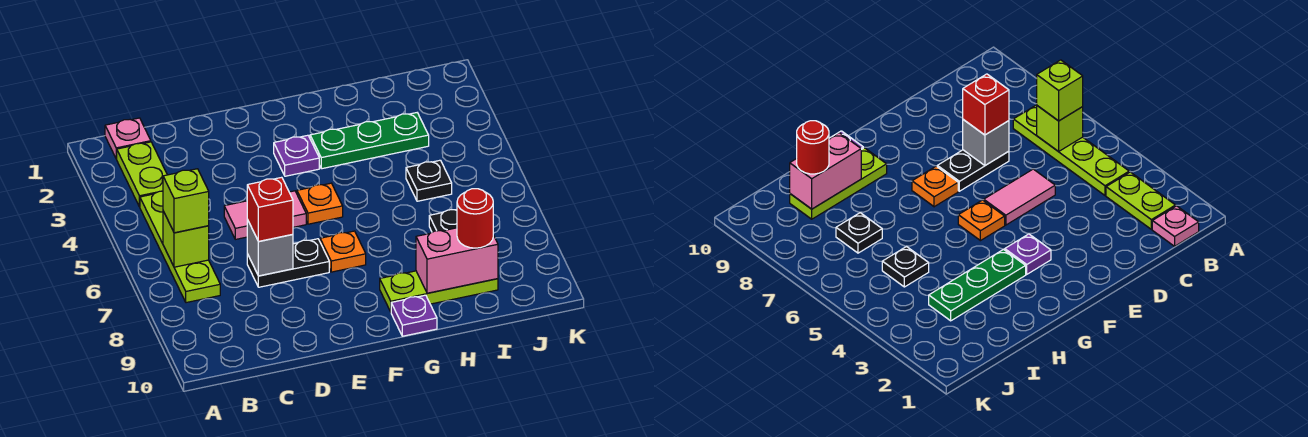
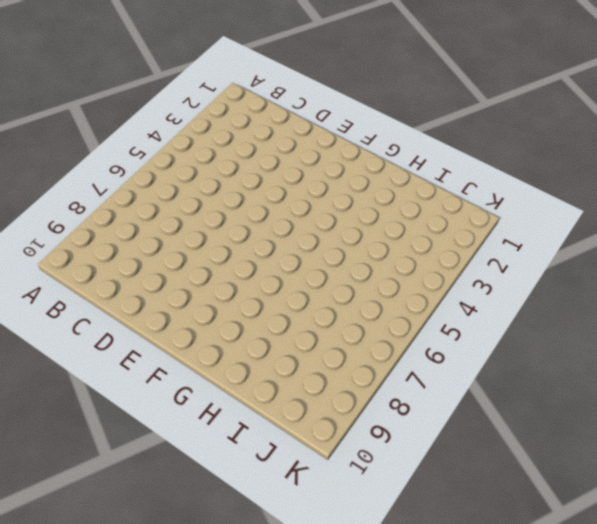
none -> pink plate B1 level 1
none -> lime plate B2:B3 level 1
none -> lime plate B4:B7 level 1

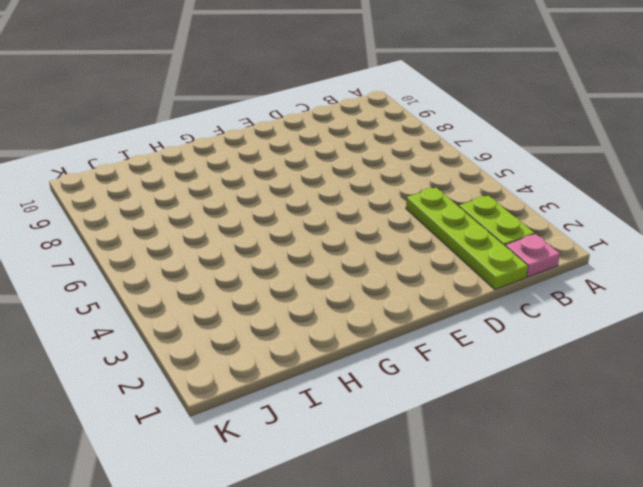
lime plate C1:C4 level 1 -> lime plate B4:B7 level 1
none -> pink tile D5:E5 level 1
none -> black plate D7:E7 level 1
none -> purple plate F3 level 1

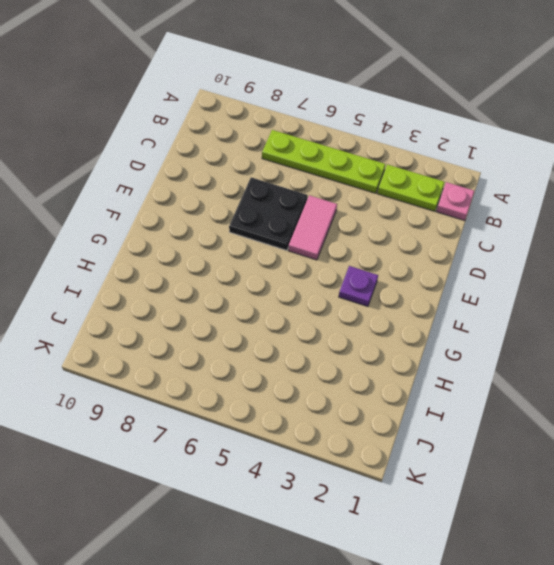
black plate D6:E7 level 1 -> black plate D7:E7 level 1
none -> orange plate F5 level 1
none -> orange plate F7 level 1
none -> green plate G3:I3 level 1

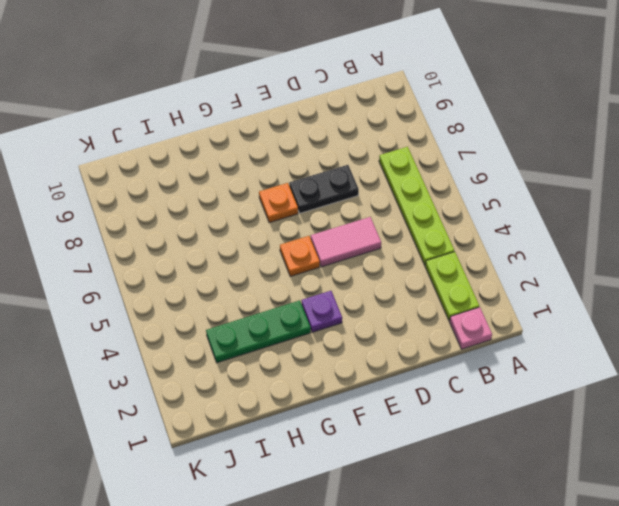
none -> lime plate G9:I9 level 1
none -> purple plate G10 level 1
none -> black plate I5 level 1

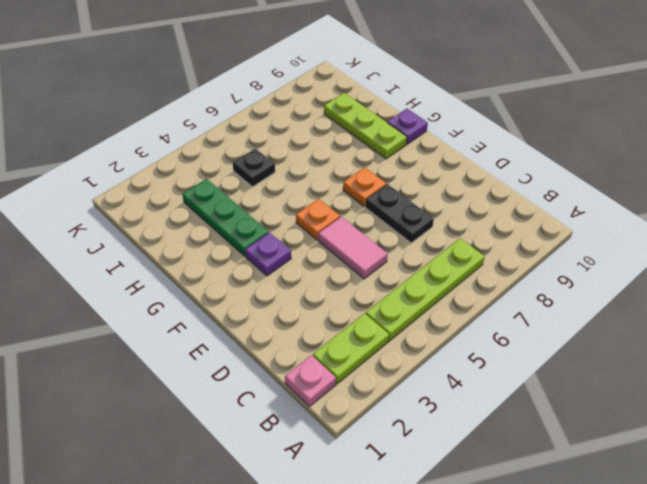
none -> black plate I7 level 1
none -> lime brick B6 level 2
none -> grey brick D7 level 2

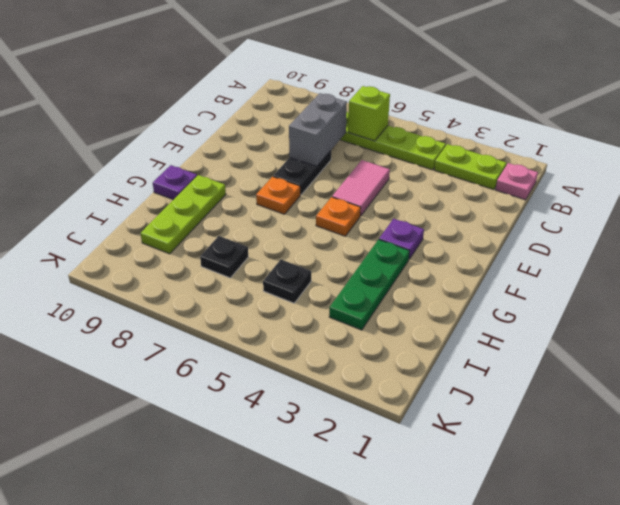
grey brick C7:D7 level 2 -> grey brick D7 level 2
none -> pink brick H9:I9 level 2
none -> lime brick B6 level 3
none -> red brick D7 level 3

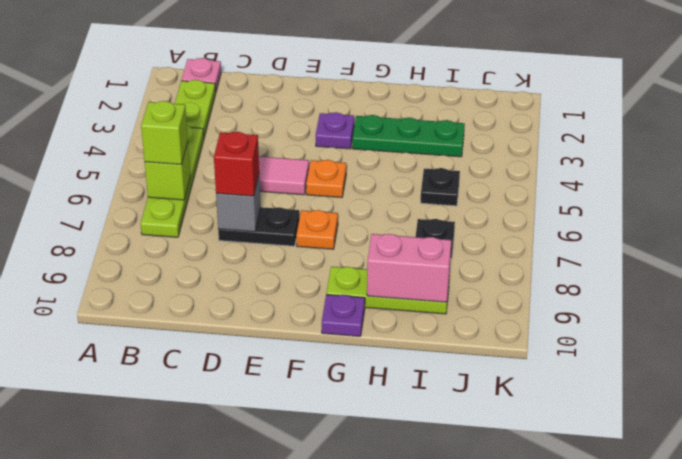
none -> red round brick I9 level 3

